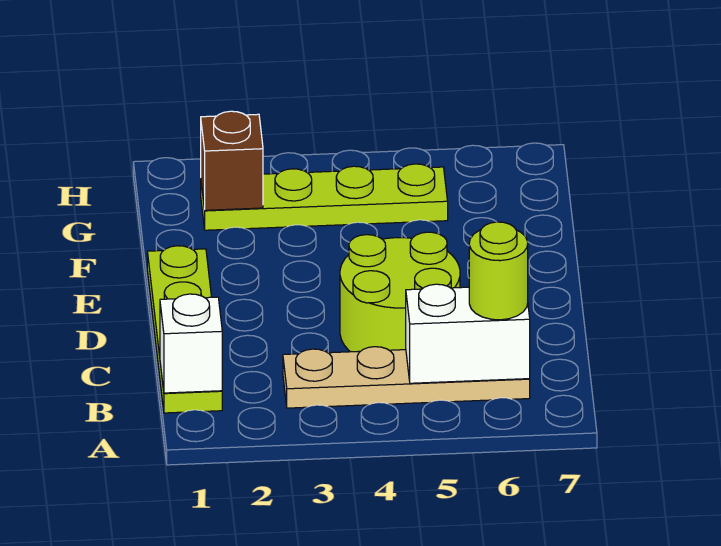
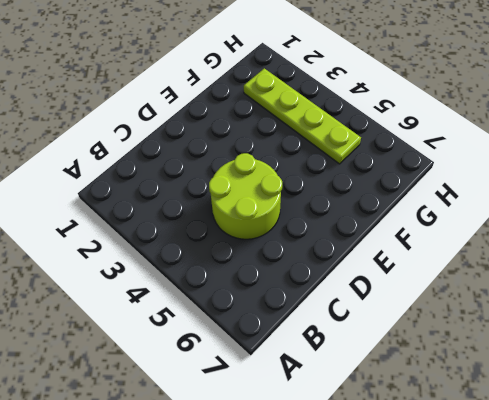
none -> lime plate B1:E1 level 1
none -> tan plate B3:B6 level 1

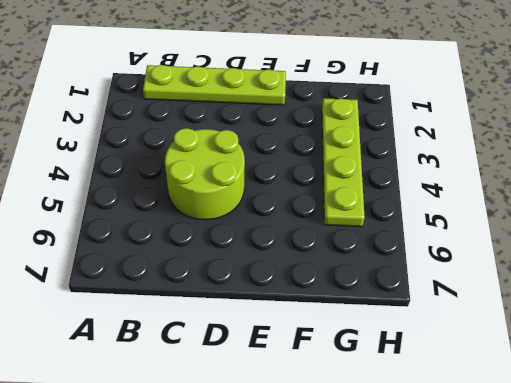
none -> tan plate B3:B6 level 1
none -> white brick B1 level 2

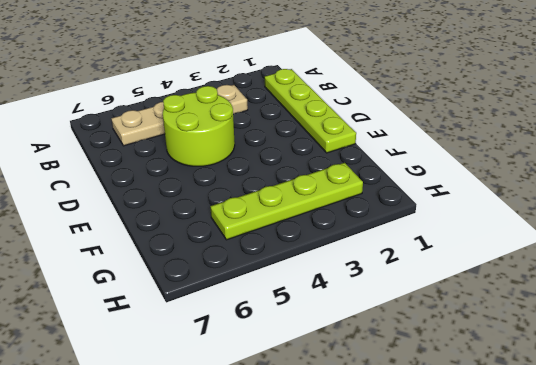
none -> white brick B1 level 2
none -> white brick B5:B6 level 2

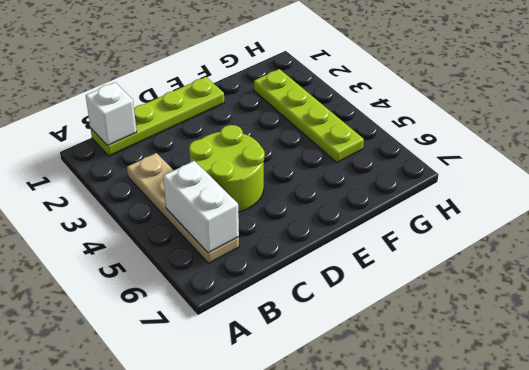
none -> brown brick G2 level 2
none -> lime round brick B6 level 3

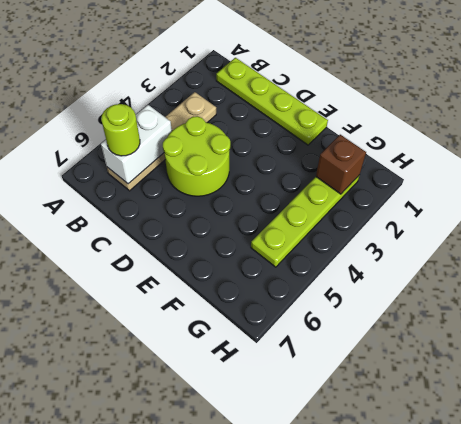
none -> white brick B1 level 2

